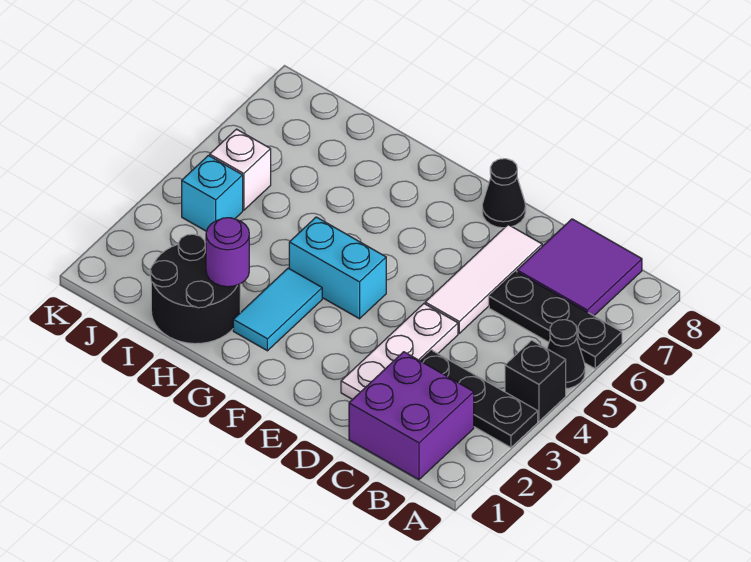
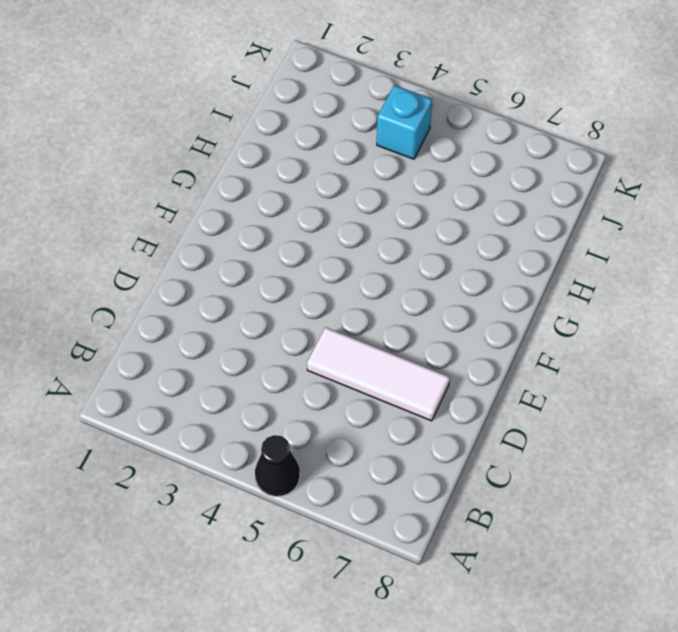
none -> black plate A3:C3 level 1
none -> black brick A4 level 1
none -> black plate A6:C6 level 1

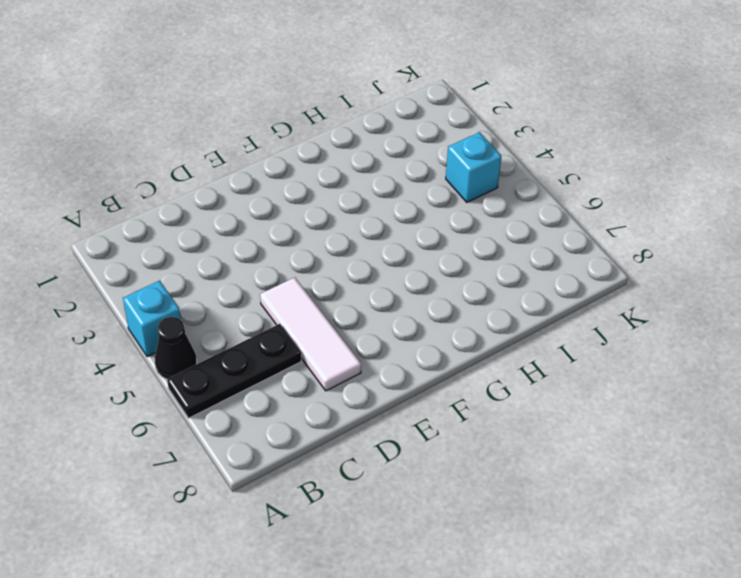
cyan brick A4 level 1 -> black brick A4 level 1
none -> black plate A3:C3 level 1
none -> purple brick B1:C2 level 1
none -> purple tile B7:C8 level 1

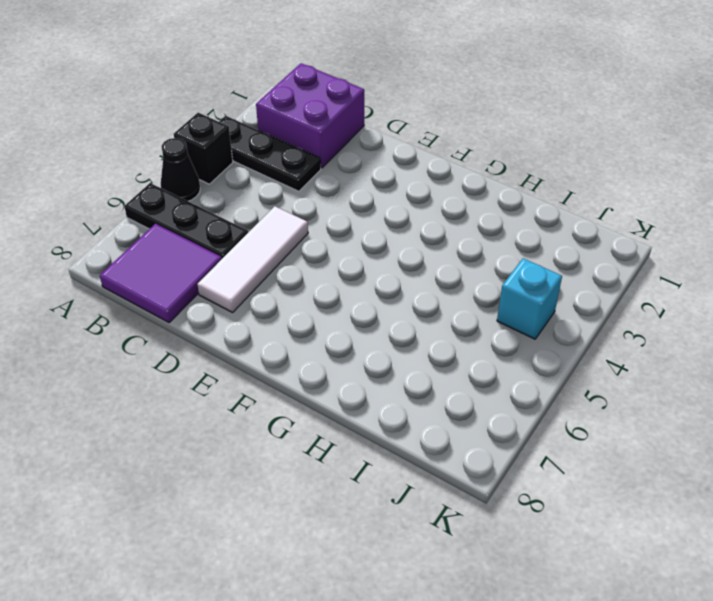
none -> white plate D2:D4 level 1
none -> black cone E8 level 1
none -> cyan brick F4:G4 level 1

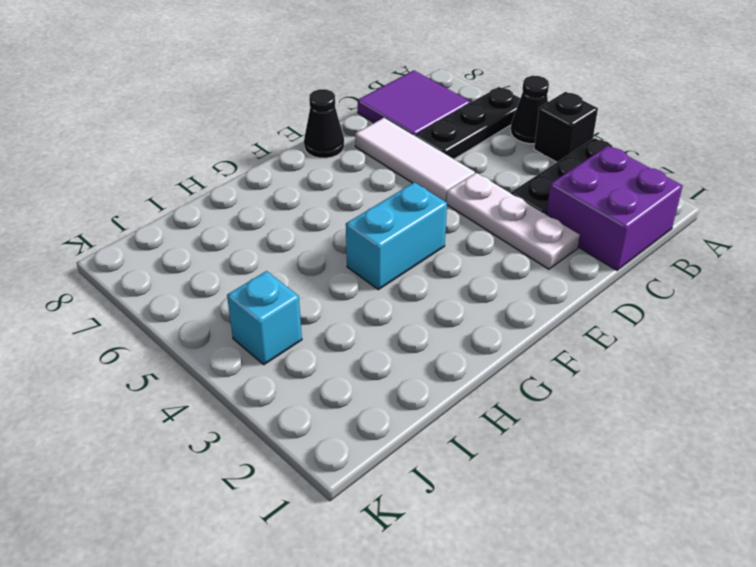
none -> cyan tile G2:G3 level 1
none -> black round brick H1:I2 level 1
none -> white brick J5 level 1

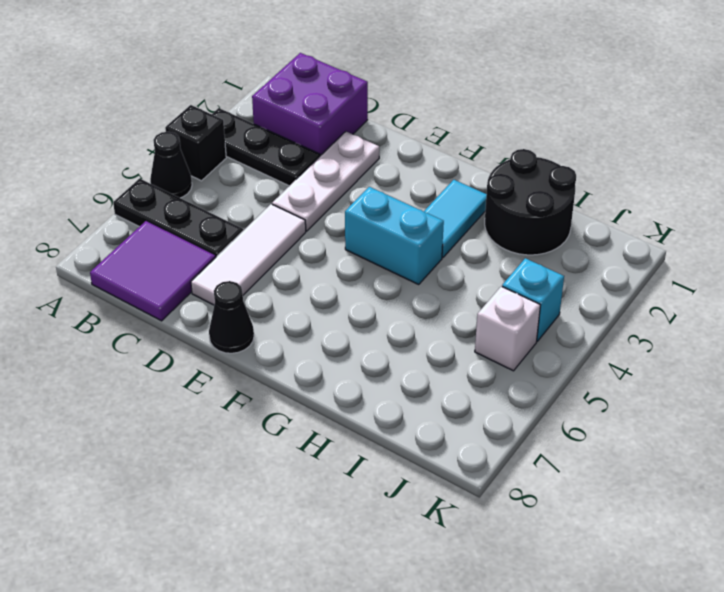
none -> purple round brick H2 level 2

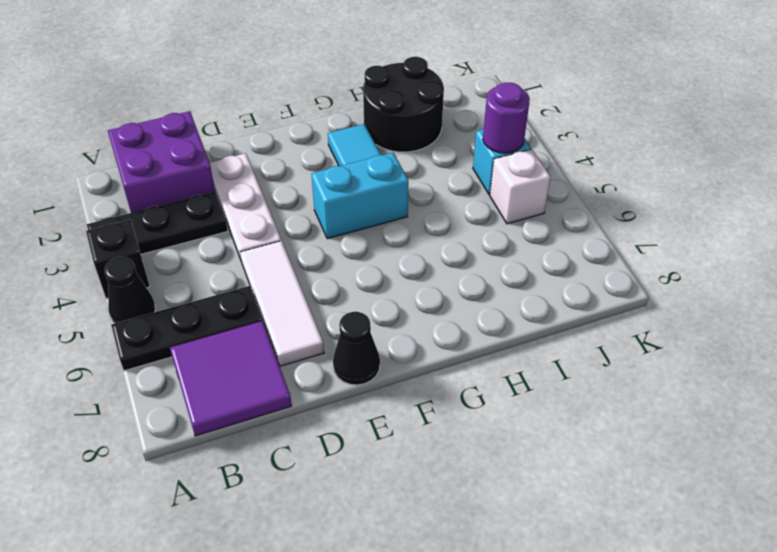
purple round brick J4 level 2 -> purple round brick H2 level 2

